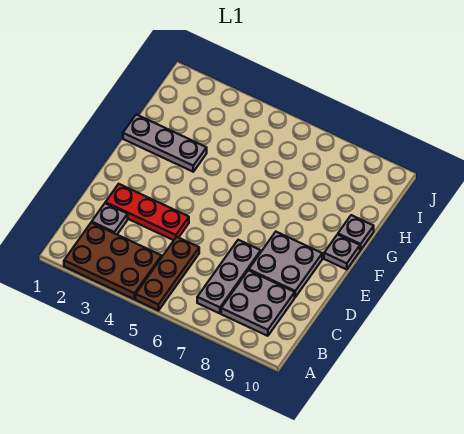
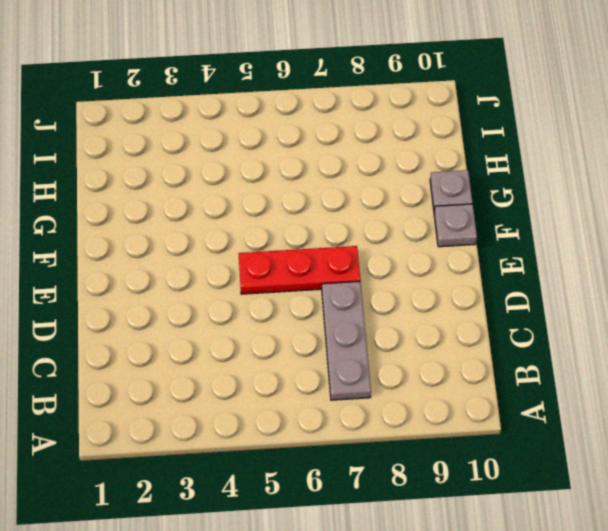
red plate E5:E7 level 1 -> red plate D2:D4 level 1
none -> brown plate A2:B4 level 1
none -> brown plate A5:C5 level 1

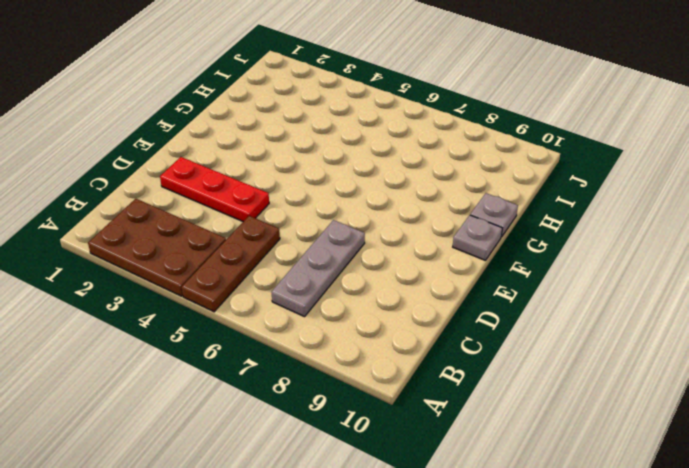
none -> grey plate B8:C9 level 1
none -> grey plate C2 level 1

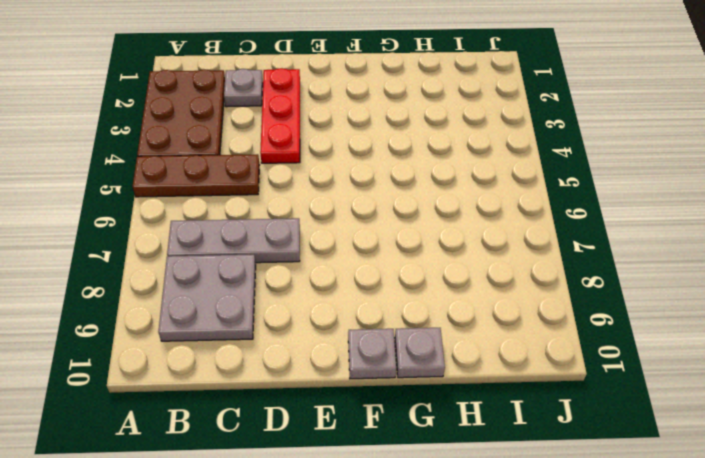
none -> grey plate D8:E9 level 1
none -> grey plate G1:G3 level 1

